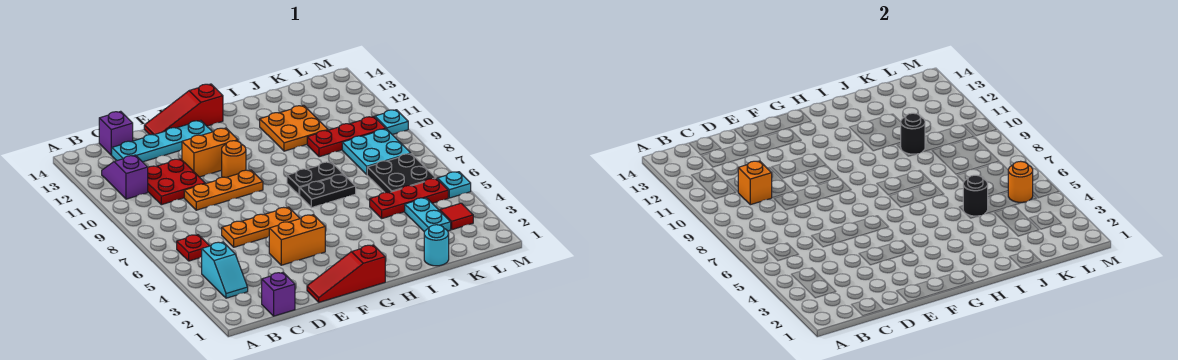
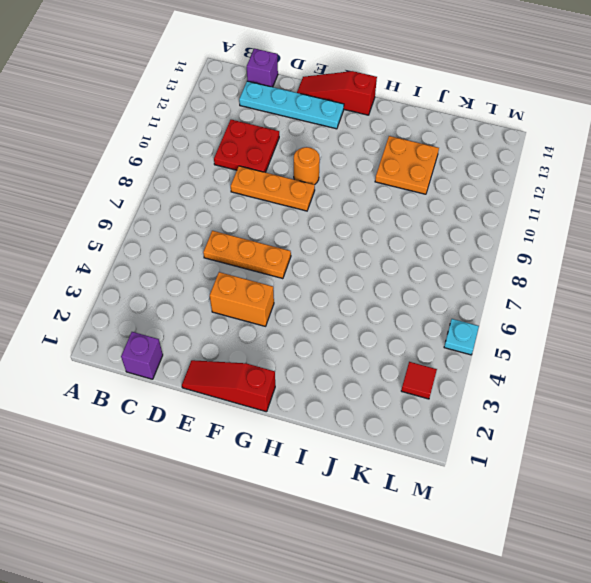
none -> cyan slope B3:B4 level 1 top 4
none -> red plate B6 level 1
none -> purple slope B11:B12 level 1 top 11
none -> orange brick E11:F11 level 1

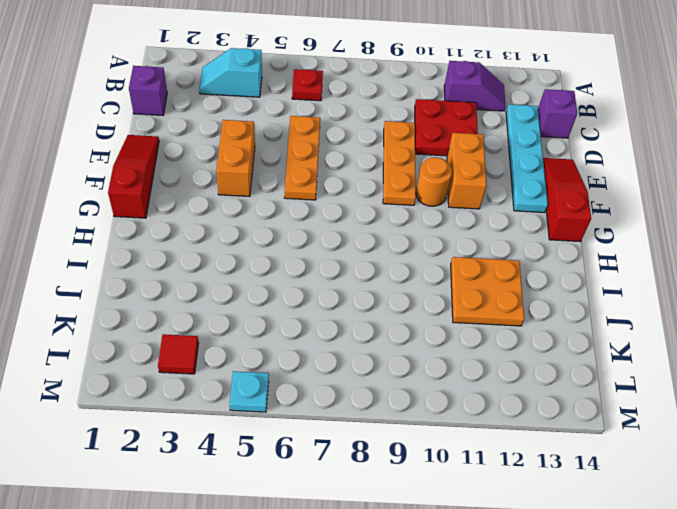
none -> black plate H7:I7 level 1
none -> black plate H8:I8 level 1
none -> cyan round brick J1 level 1
none -> red plate J5:L5 level 1

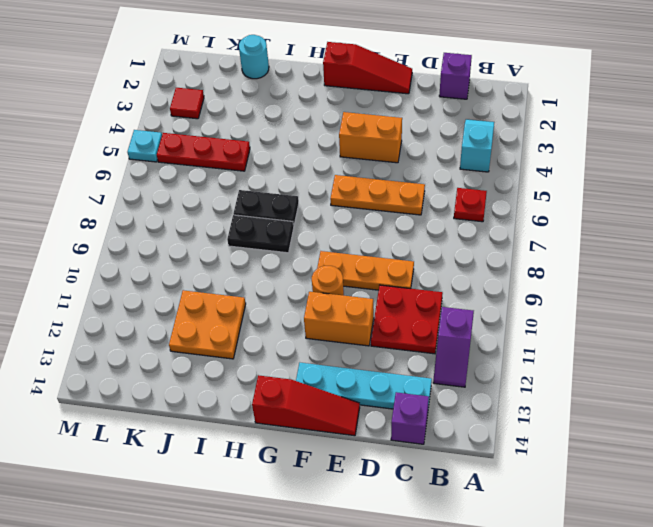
none -> red plate J10:L10 level 1
none -> cyan plate K3:K4 level 1
none -> black plate K6:L7 level 1
none -> cyan plate K8:L9 level 1

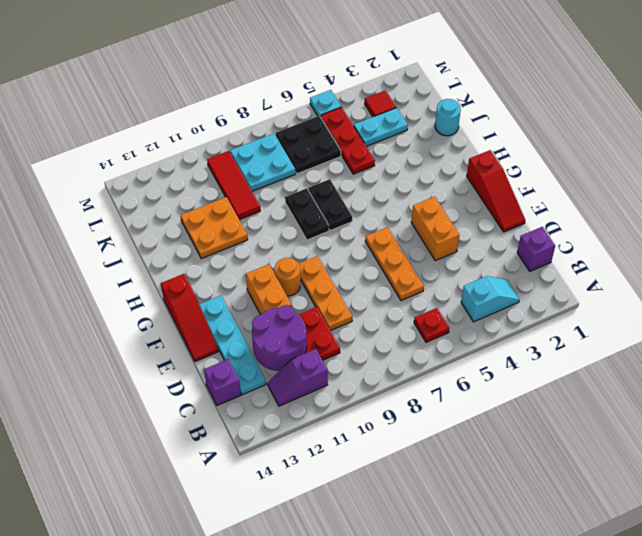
purple round brick C11:D12 level 2 -> none
red tile J10:L10 level 1 -> red plate J10:L10 level 1
none -> cyan plate M10 level 1
none -> orange brick C10 level 2
none -> black round brick J5 level 2
none -> black round brick J10 level 2

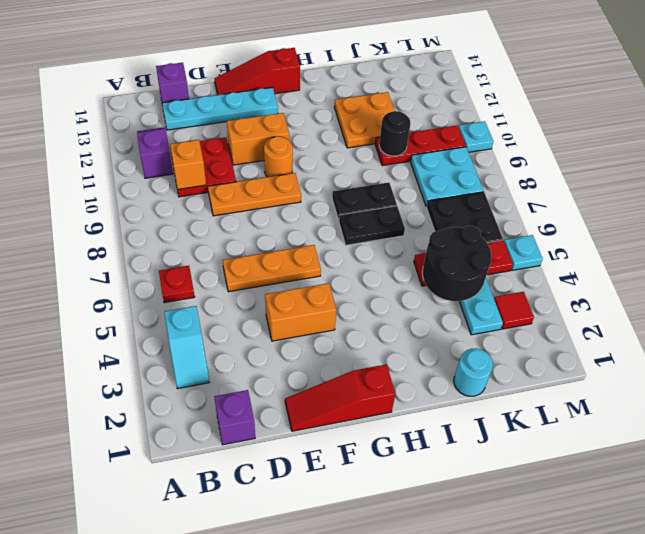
black round brick J4:K5 level 2 -> black round brick J5 level 2
none -> orange round brick L5 level 2

